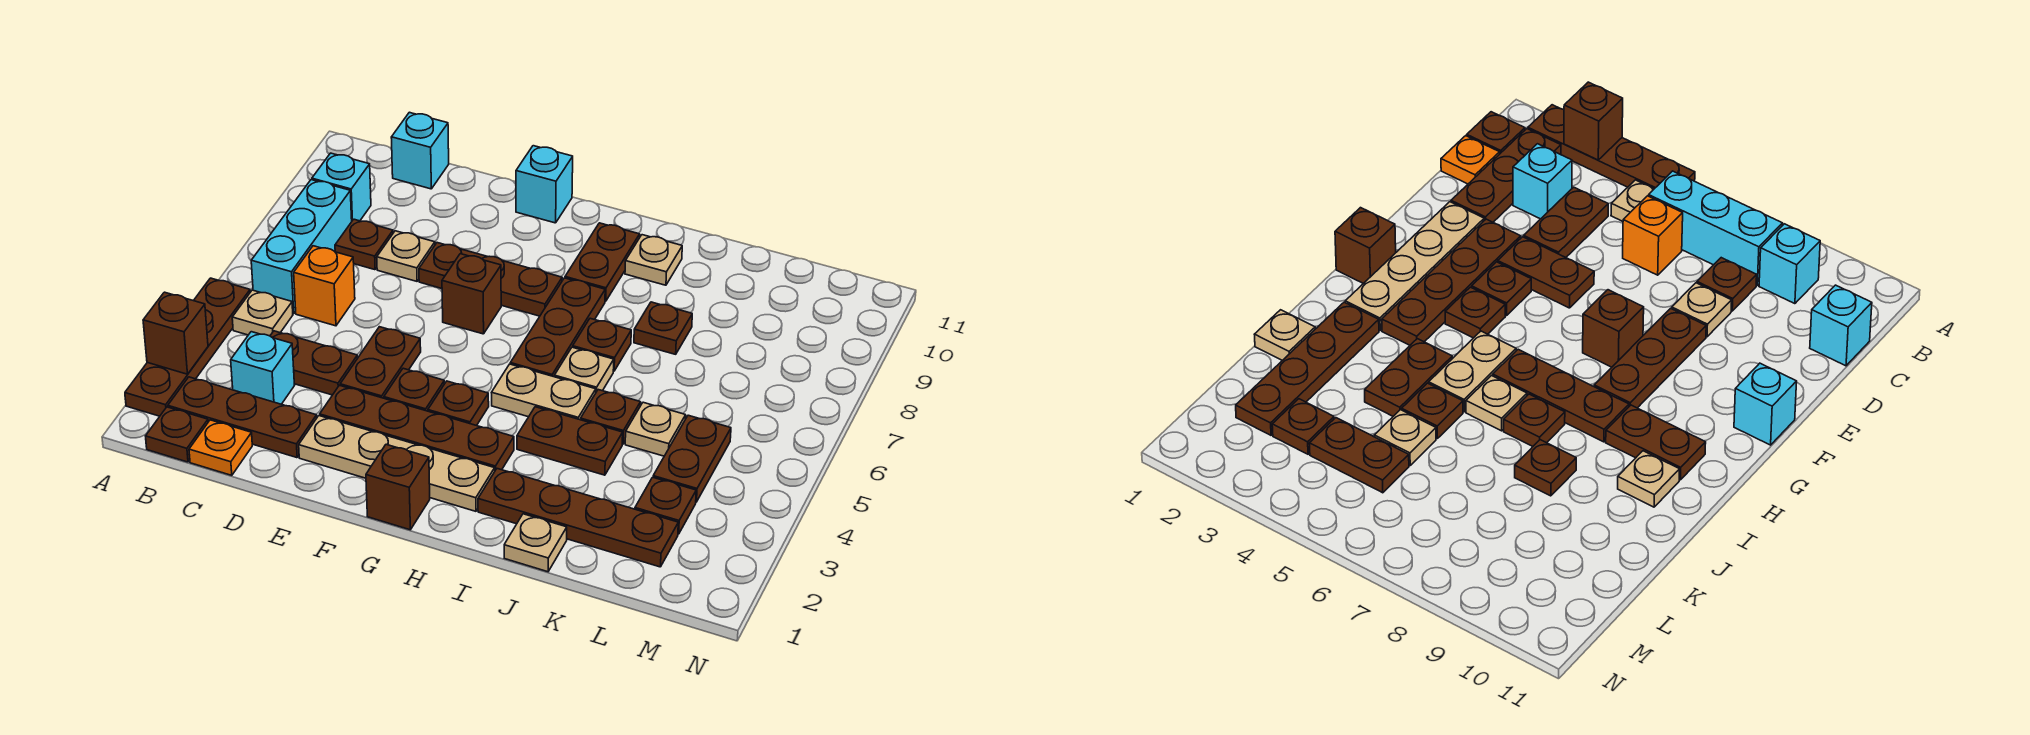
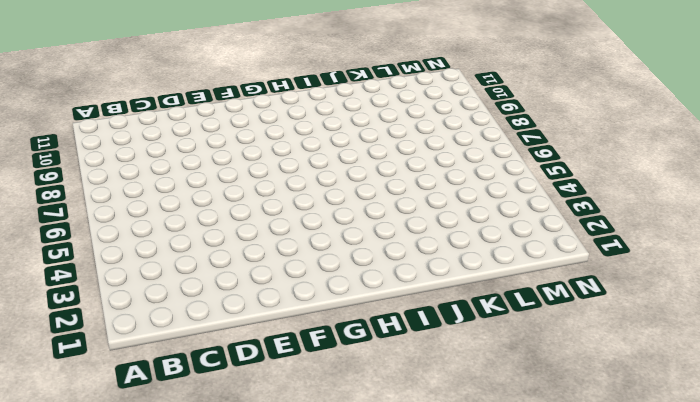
none -> brown plate A2:A5 level 1
none -> brown plate B1 level 1
none -> brown plate B2:D2 level 1
none -> tan plate B5 level 1

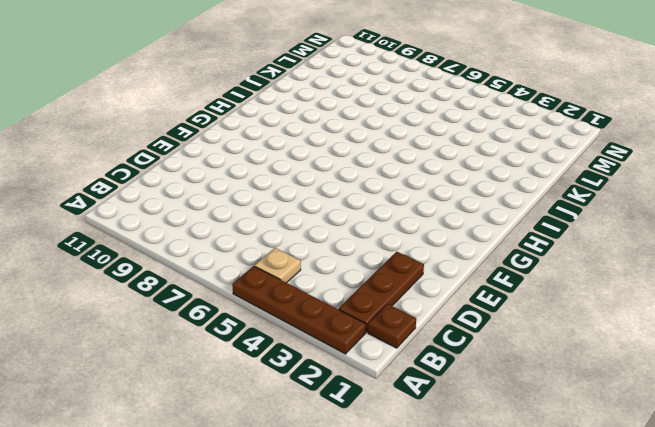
none -> cyan brick B6:B8 level 1
none -> cyan brick B9 level 1
none -> orange plate C1 level 1
none -> cyan brick C3 level 1

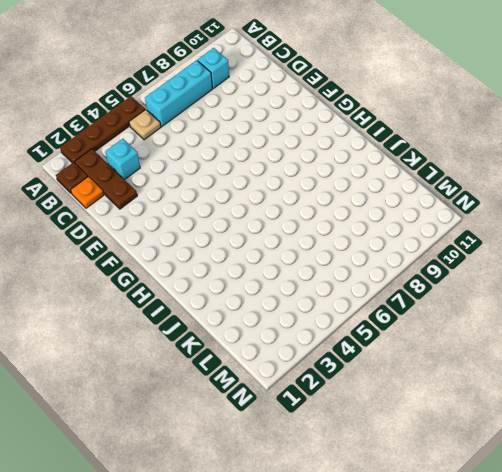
none -> brown plate C4:D4 level 1
none -> orange brick C6 level 1
none -> brown plate C8 level 1
none -> cyan brick C11 level 1

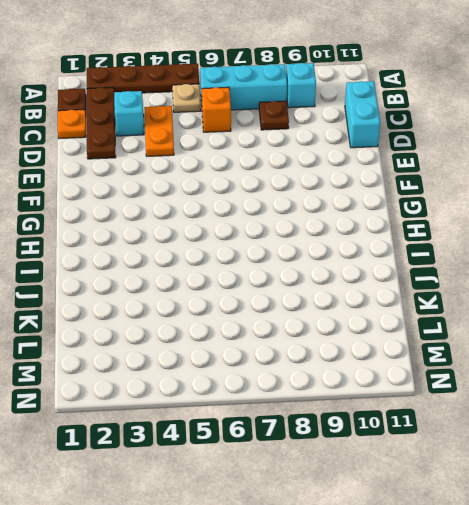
orange plate C4:D4 level 1 -> brown plate C4:D4 level 1
cyan brick C11:D11 level 1 -> cyan brick C11 level 1
none -> tan plate D8 level 1
none -> tan plate E2:H2 level 1
none -> brown plate E3:H3 level 1
none -> brown plate E4:E5 level 1

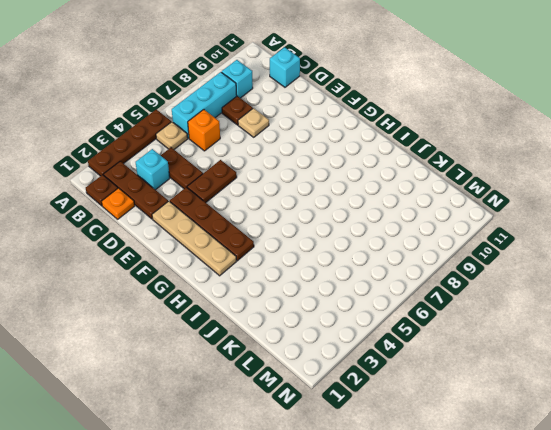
none -> brown plate E8:G8 level 1
none -> brown plate F4 level 1
none -> brown brick F7 level 1
none -> cyan brick F11 level 1

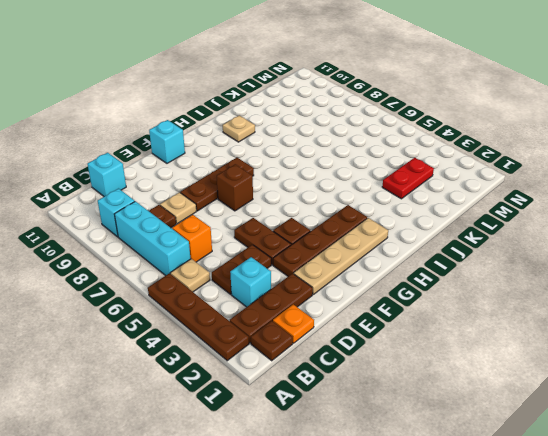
red plate K3:L3 level 1 -> brown plate L3 level 1
none -> brown brick G1 level 1
none -> brown plate G4 level 1
none -> tan plate H5:I5 level 1
none -> brown plate H6:H8 level 1

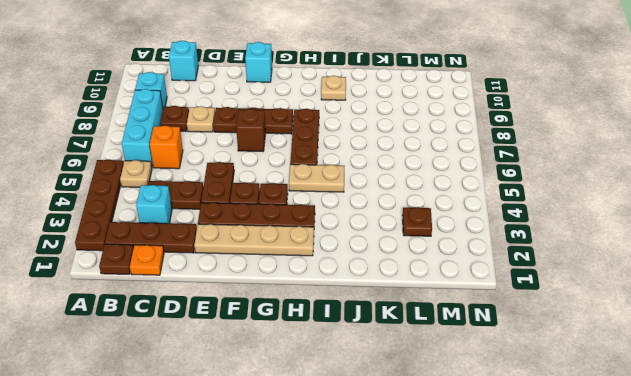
none -> brown brick G1 level 1
none -> brown plate H9:H10 level 1
none -> brown plate I2:L2 level 1
none -> brown plate I4:J4 level 1

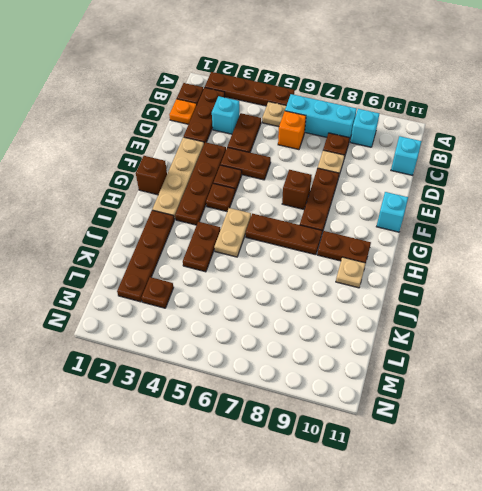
none -> tan plate I6 level 1
none -> brown plate I7 level 1
none -> tan plate J1 level 1
none -> brown plate J5 level 1

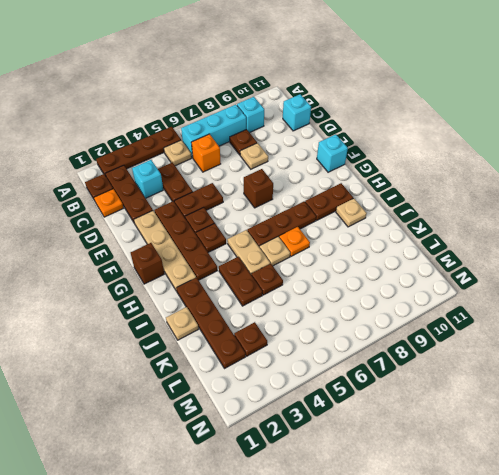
orange plate I7 level 1 -> brown plate I7 level 1
none -> brown plate E8:G8 level 1
none -> brown plate J8 level 1
none -> tan plate K5 level 1
none -> brown plate L4:L5 level 1

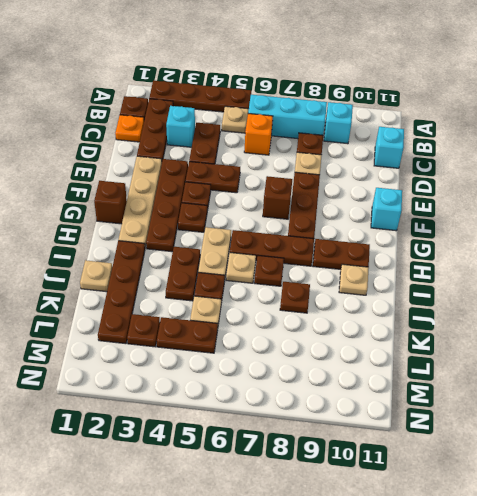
none -> brown brick A3 level 2

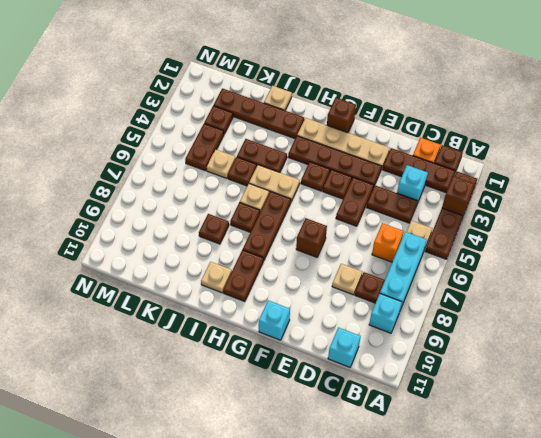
none -> brown plate E8:G8 level 1

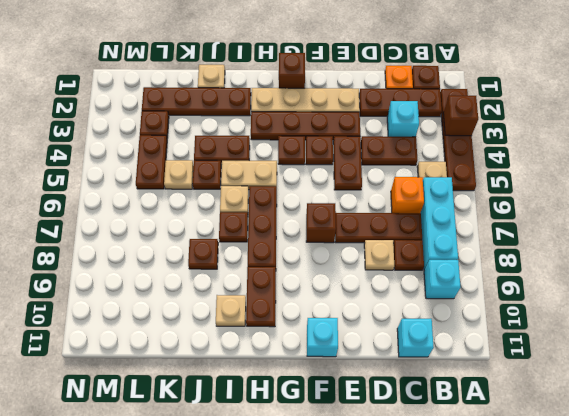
brown plate C7:E7 level 1 -> brown plate E8:G8 level 1

